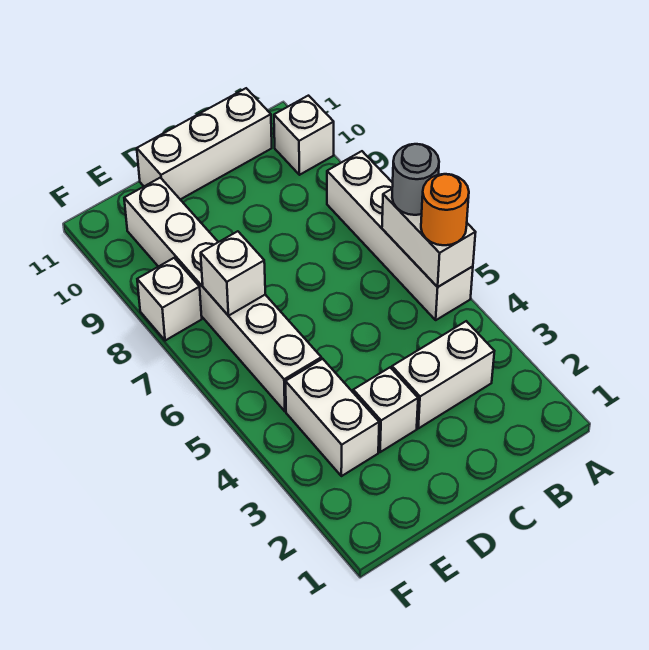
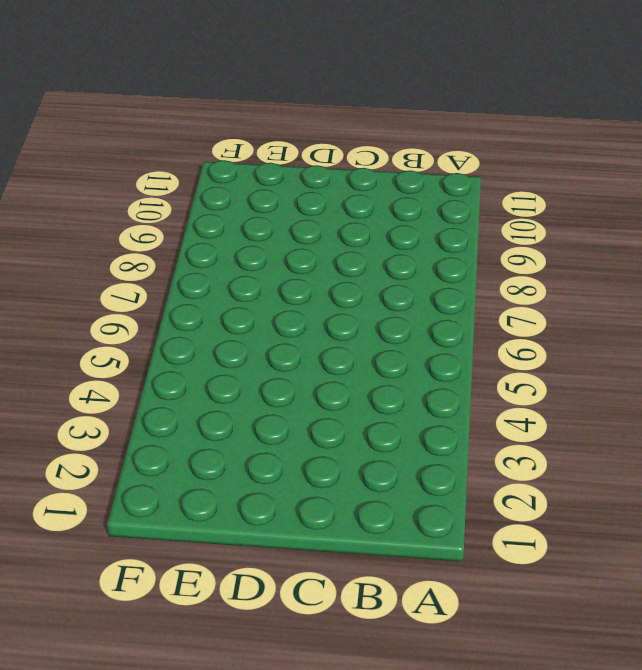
none -> white brick A5:A8 level 1
none -> white brick A10 level 1
none -> white brick B3:C3 level 1

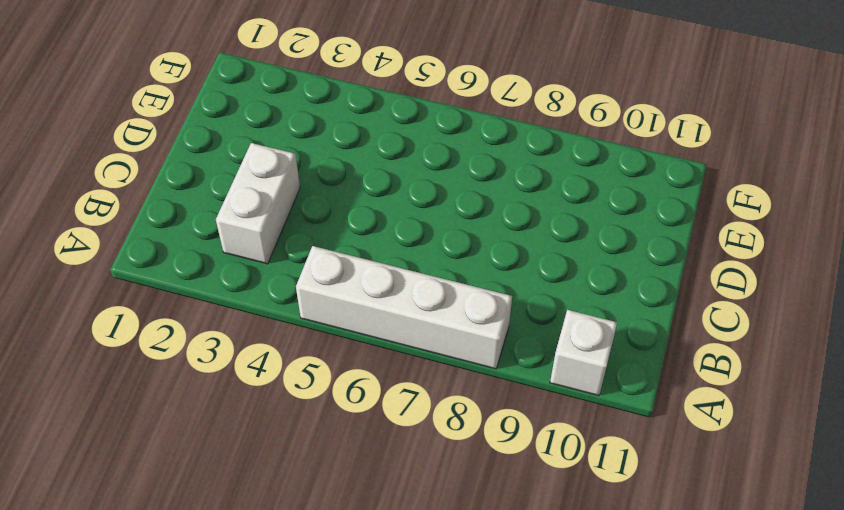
none -> white brick B11:D11 level 1
none -> white brick D3 level 1
none -> white brick E3:E4 level 1

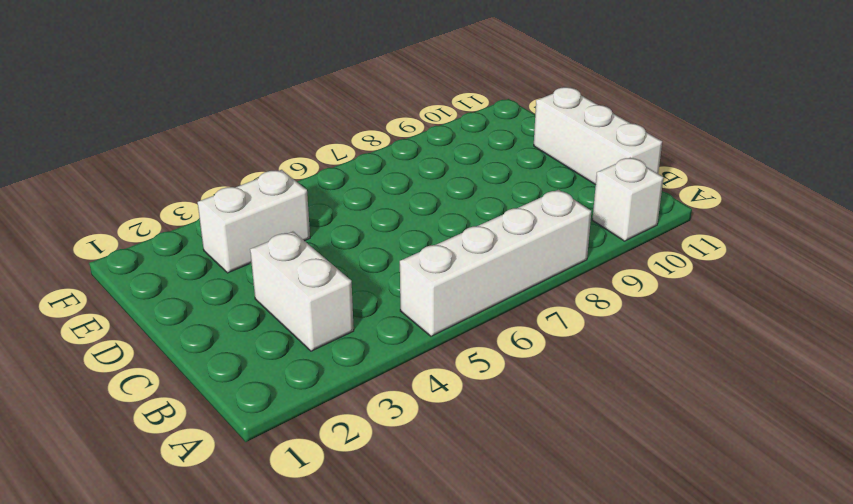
none -> white brick D3 level 1
none -> white brick E5:E10 level 1
none -> white brick F8 level 1

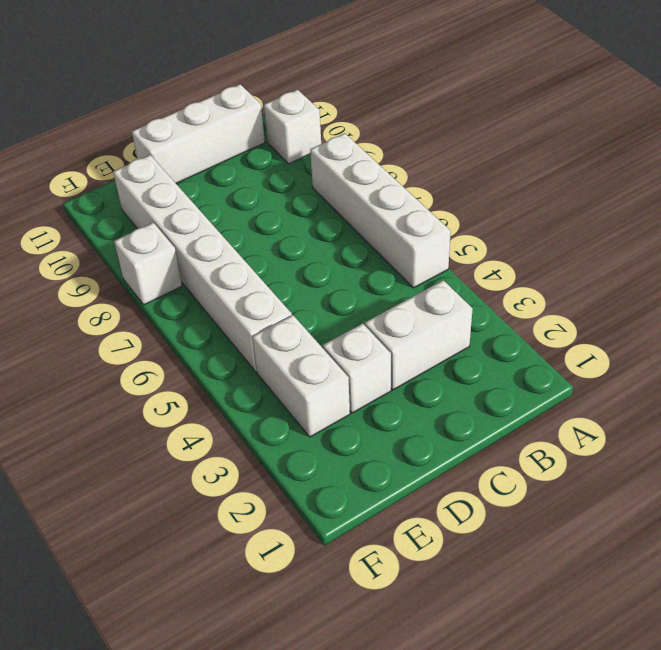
none -> white brick A5:A6 level 2
none -> white brick E7 level 2
none -> orange round brick A5 level 3

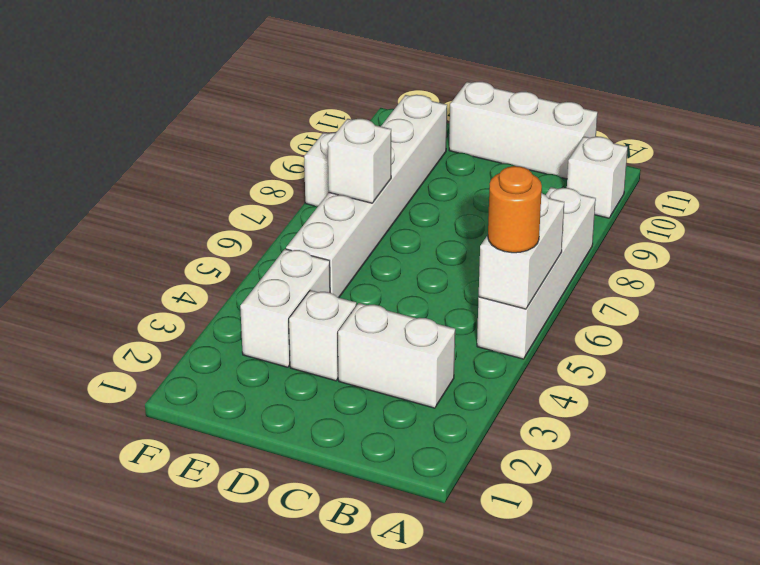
none -> grey round brick A6 level 3

